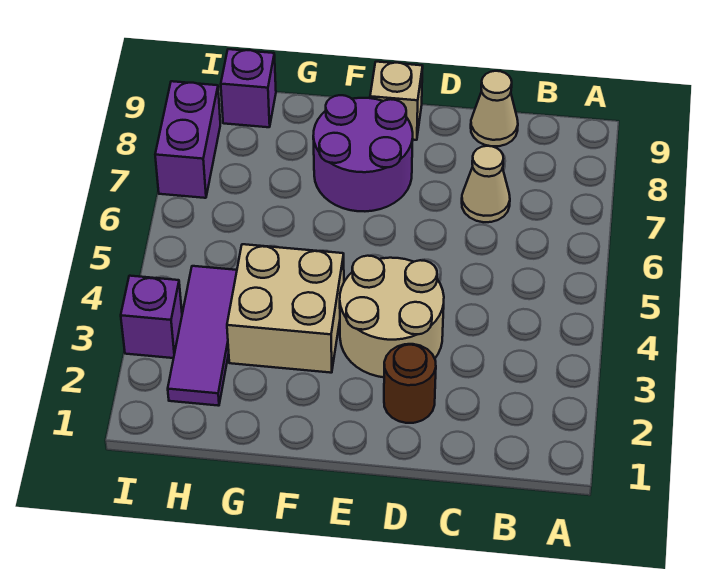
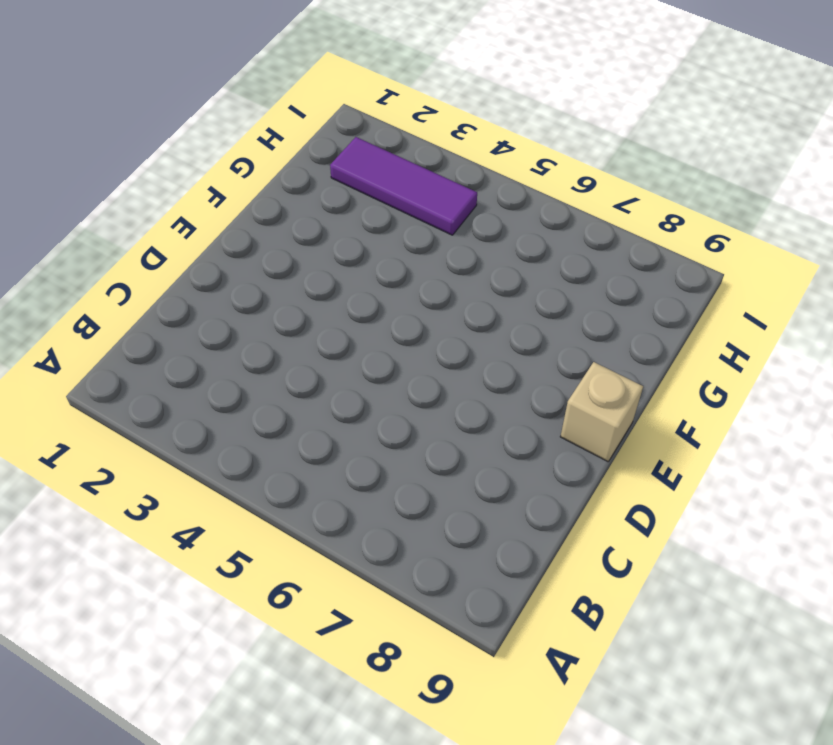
none -> tan cone C7 level 1
none -> tan cone C9 level 1

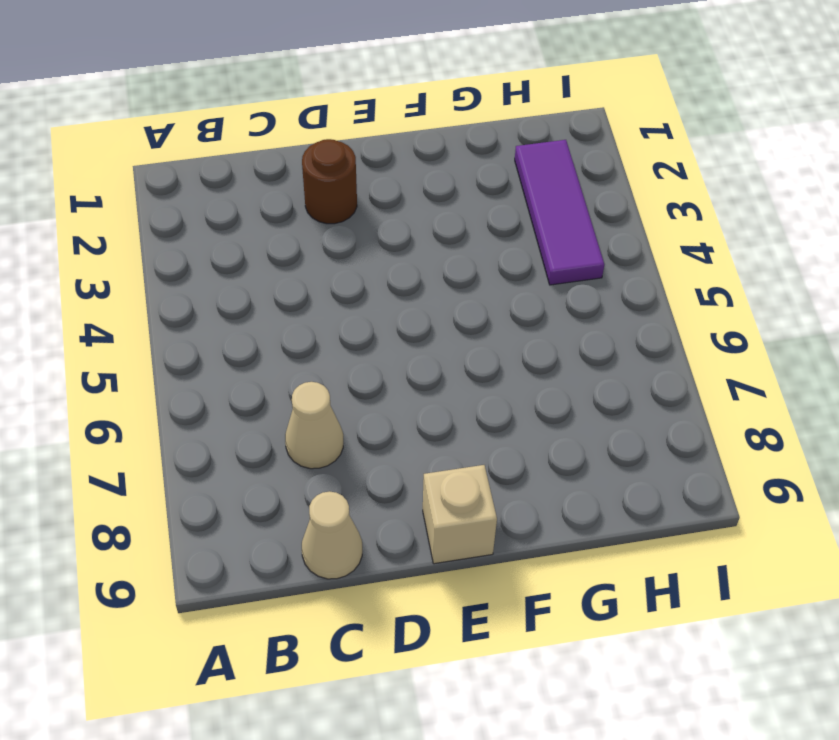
none -> tan round brick D3:E4 level 1
none -> purple round brick E7:F8 level 1

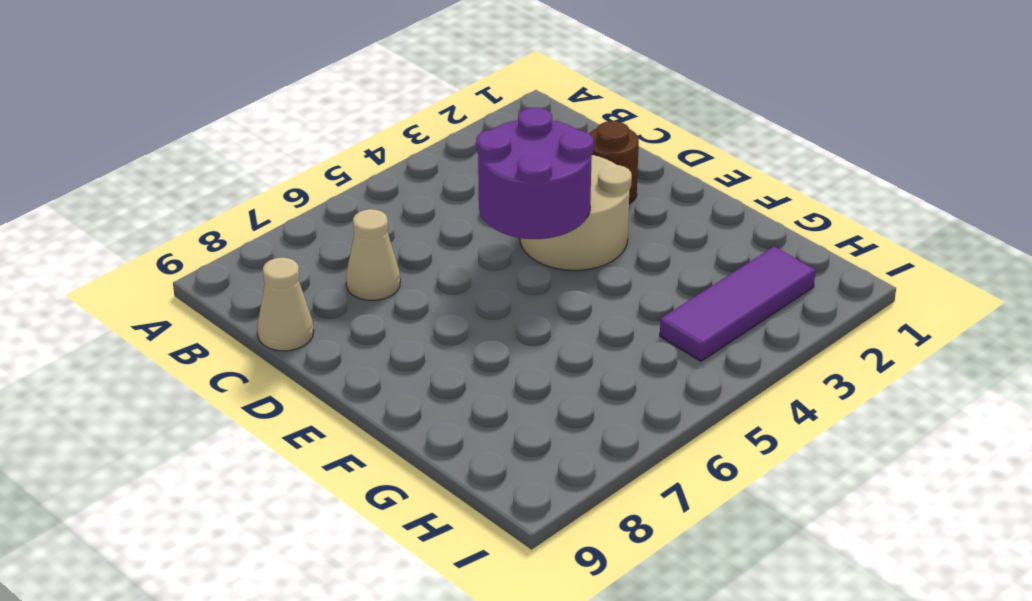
purple round brick D4:E5 level 2 -> purple round brick E7:F8 level 1
none -> tan brick E9 level 1
none -> tan brick F3:G4 level 1

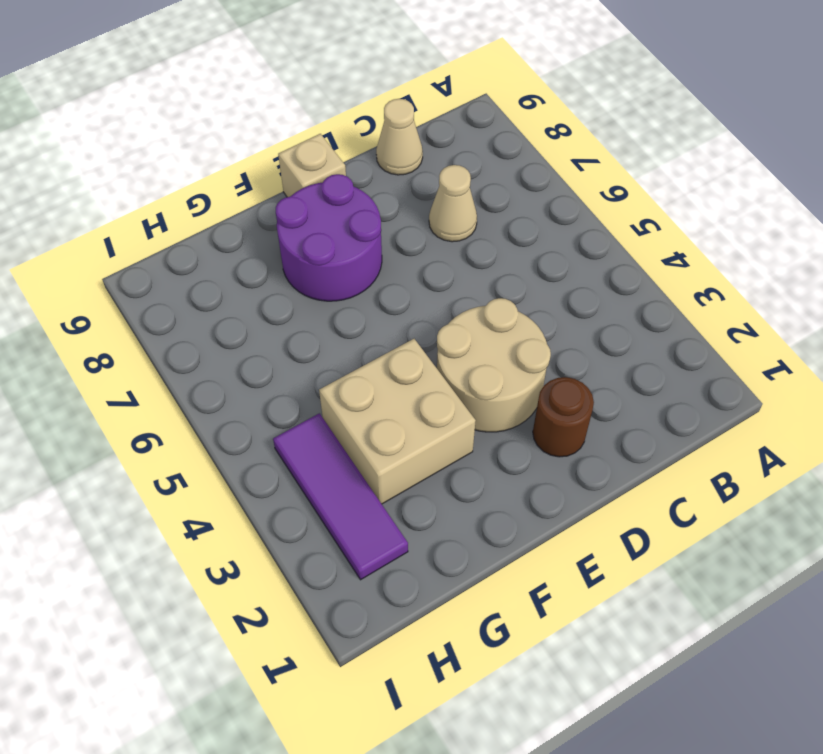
none -> purple brick H9 level 1
none -> purple brick I3 level 1

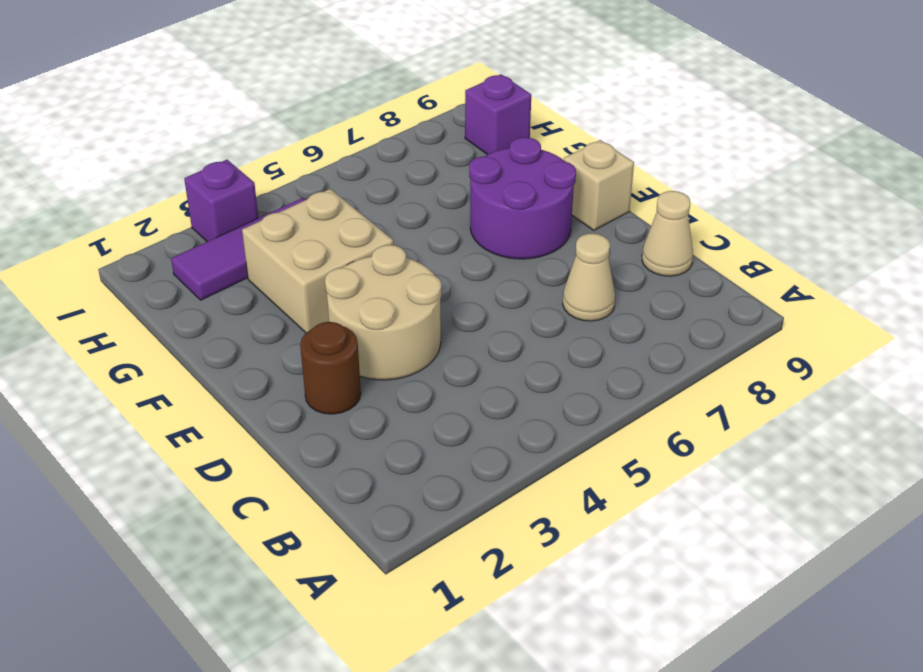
none -> purple brick I7:I8 level 1

